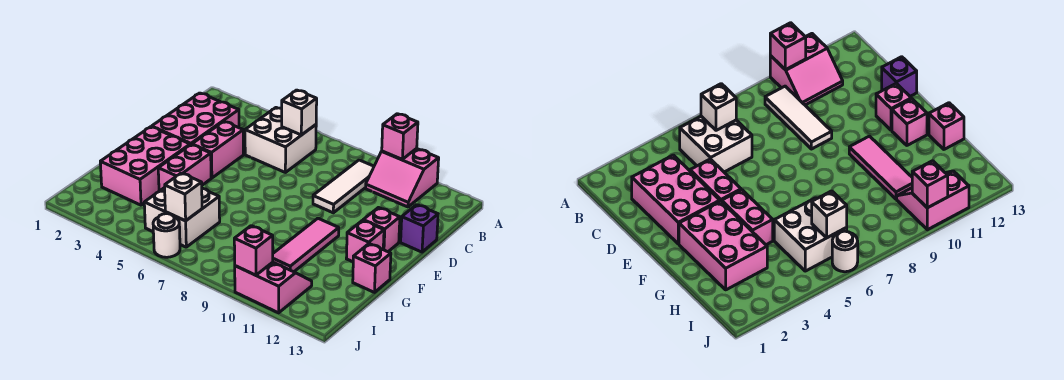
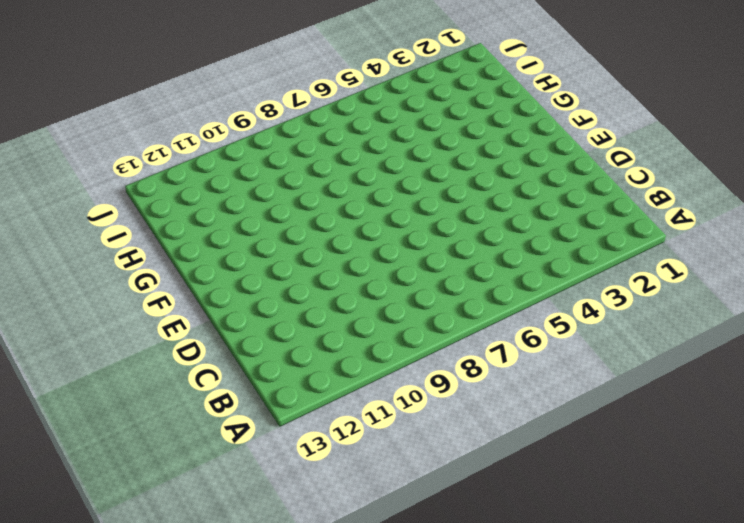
none -> pink slope A10:B11 level 1 top A
none -> white brick B5:C6 level 1
none -> white tile B9:D9 level 1

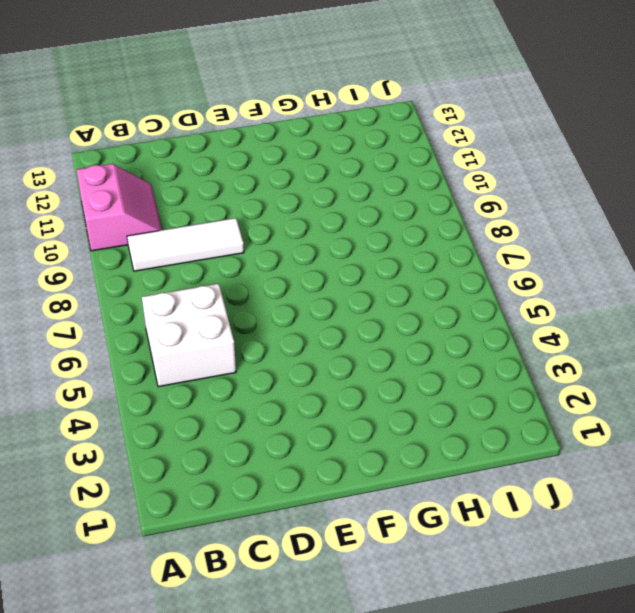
none -> pink brick C2:E3 level 1
none -> pink brick D4:E4 level 1
none -> purple brick D13 level 1

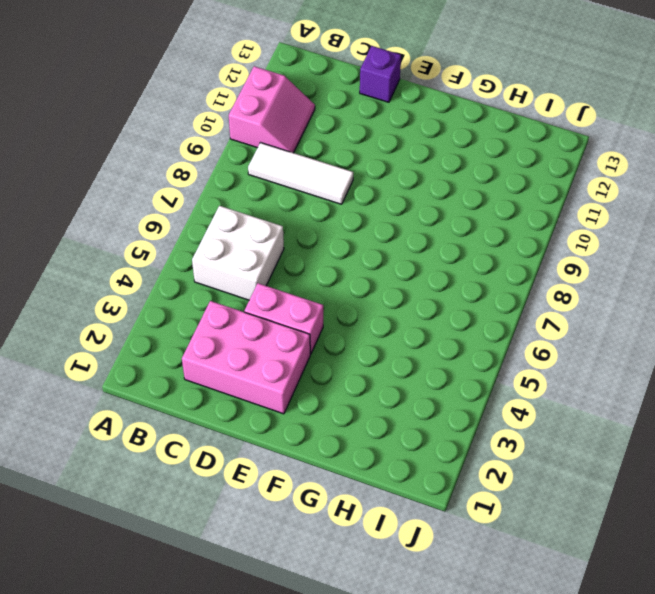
none -> pink brick E12 level 1
none -> pink brick F2:H3 level 1
none -> pink brick F4:G4 level 1

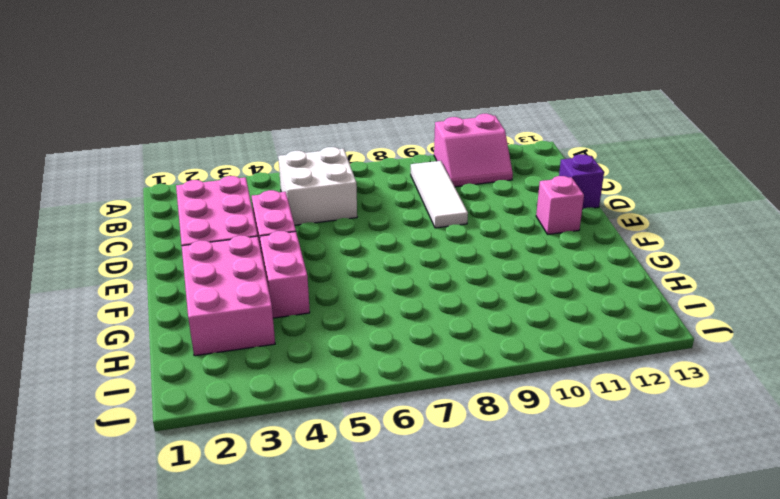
none -> pink tile F10:H10 level 1
none -> pink brick F12 level 1
none -> pink brick G13 level 1

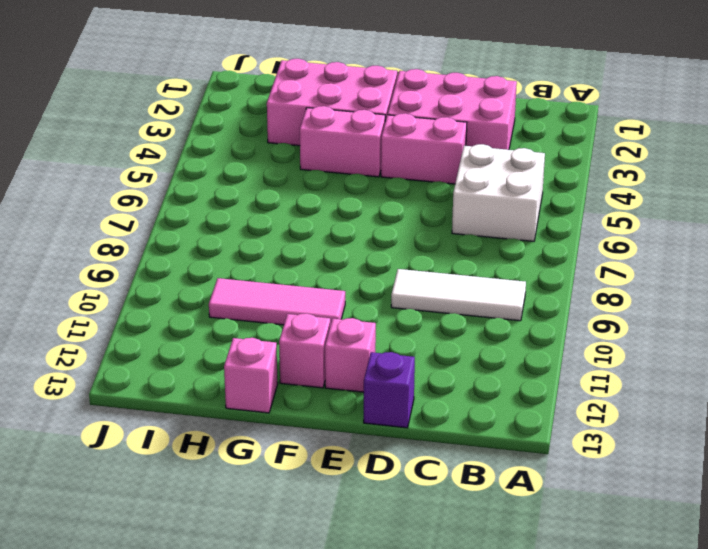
none -> pink slope A10:B11 level 1 top A
none -> white brick H5:I6 level 1
none -> pink slope I10:J11 level 1 top J

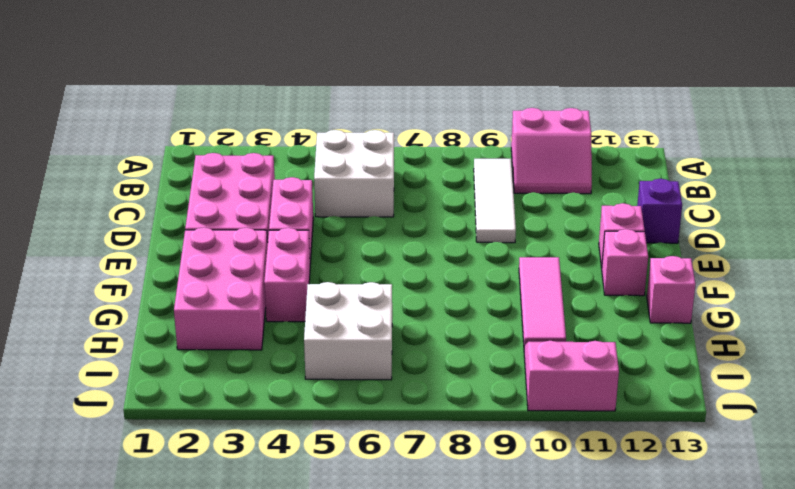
none -> white round brick J6 level 1
none -> pink brick A10 level 2
none -> white brick B6 level 2

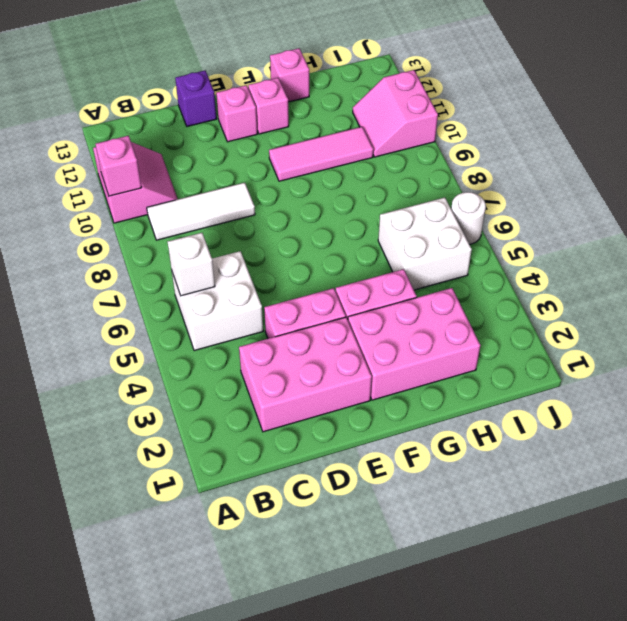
none -> white brick I6 level 2
none -> pink brick J10 level 2

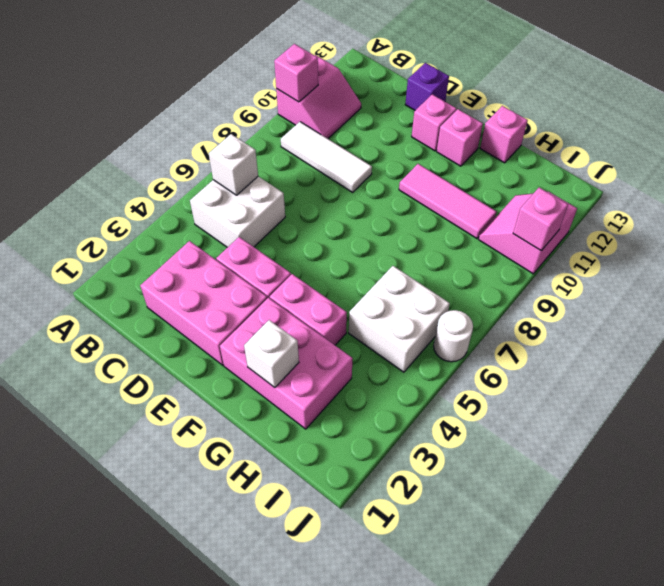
white brick G2 level 2 -> white brick I6 level 2

